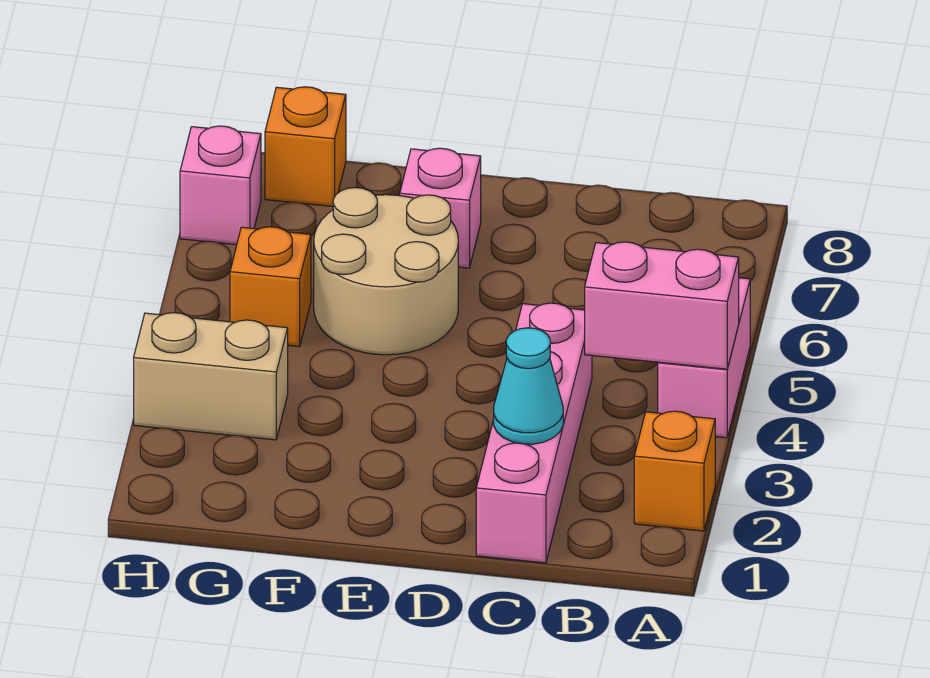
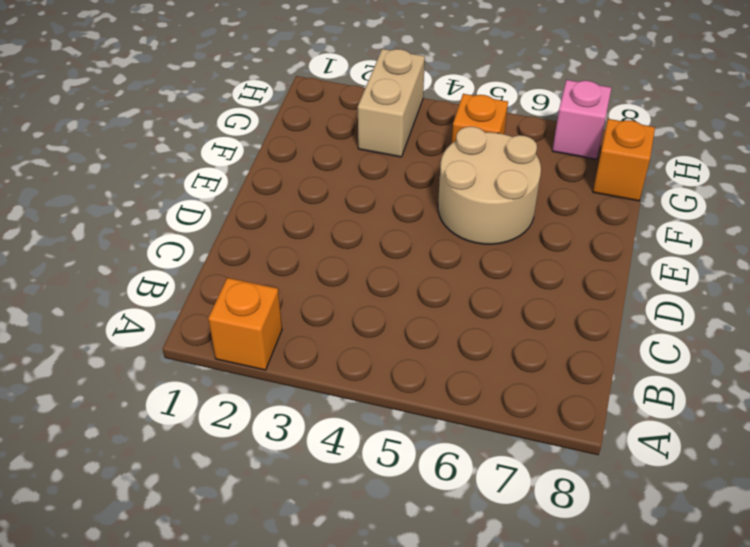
none -> pink brick A4:A5 level 1
none -> pink brick C1:C4 level 1

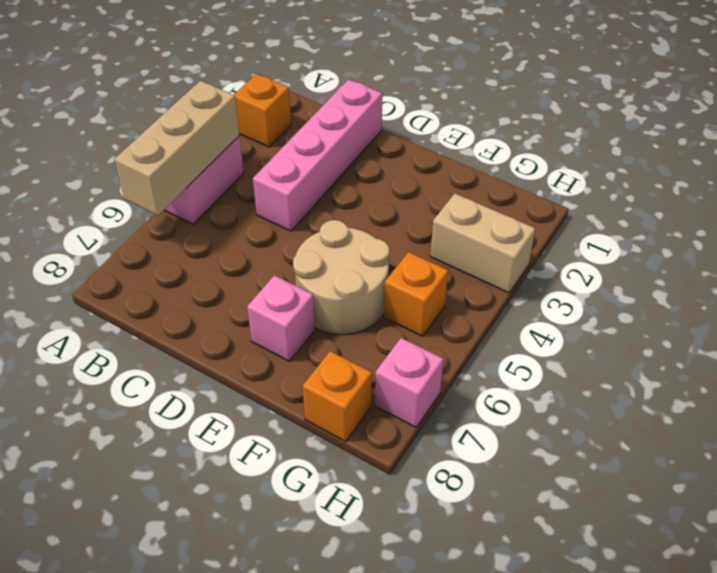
tan brick A4:A6 level 2 -> pink brick A4:B4 level 2
none -> cyan cone C2 level 2

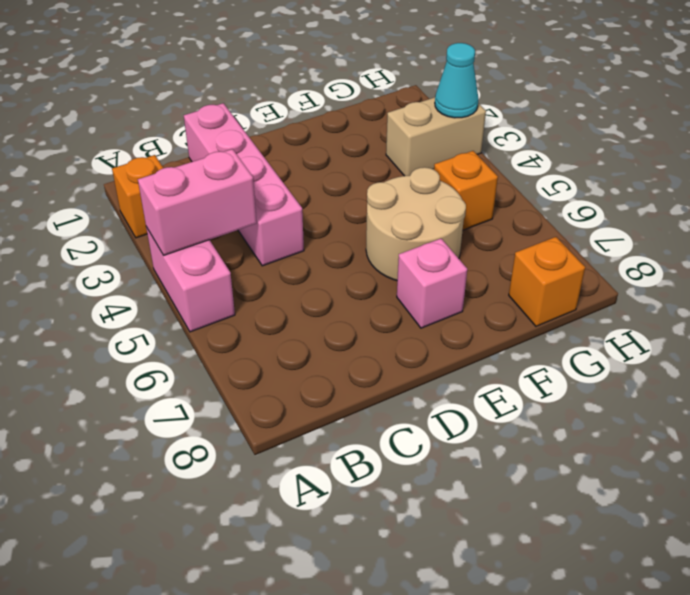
cyan cone H3 level 2 -> cyan cone C2 level 2
none -> pink brick H7 level 1

